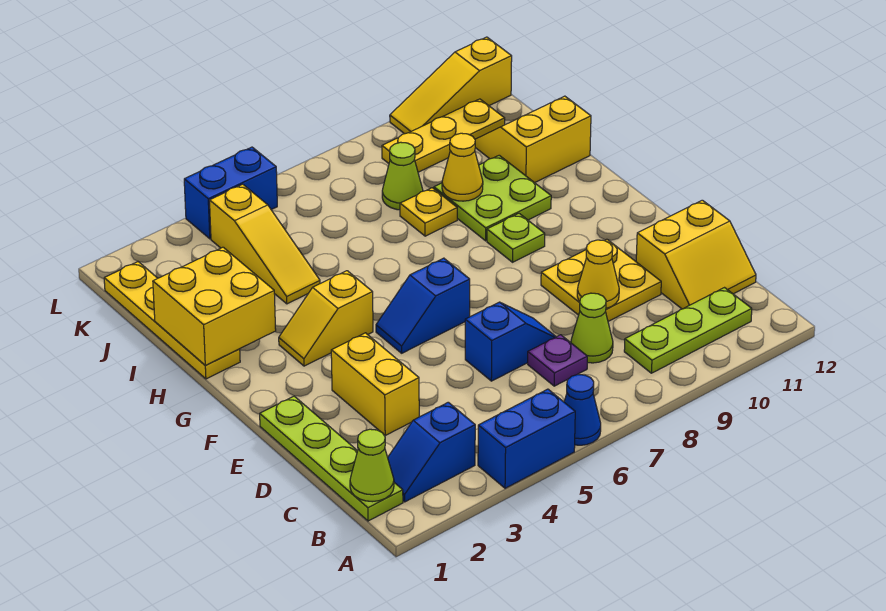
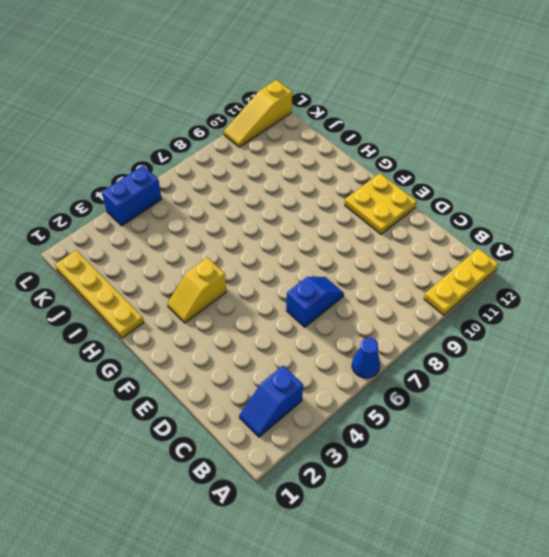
yellow plate A10:A12 level 1 -> yellow plate K9:K11 level 1
yellow plate E11:F12 level 1 -> yellow plate D9:E10 level 1
none -> blue brick A4:A5 level 1
none -> lime plate B1:E1 level 1
none -> lime plate B9:B11 level 1

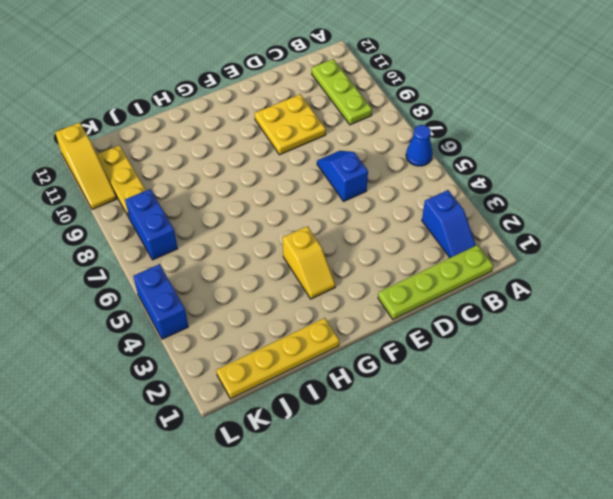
blue brick K7:K8 level 1 -> blue brick A4:A5 level 1
none -> purple plate C7 level 1
none -> lime cone C8 level 1
none -> yellow slope C11:D12 level 1 top D

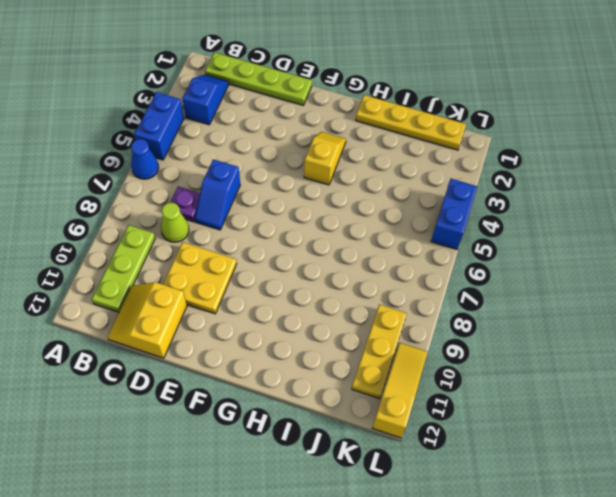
none -> yellow brick D3:E3 level 1
none -> blue slope F5:F6 level 1 top 6
none -> lime plate G9 level 1

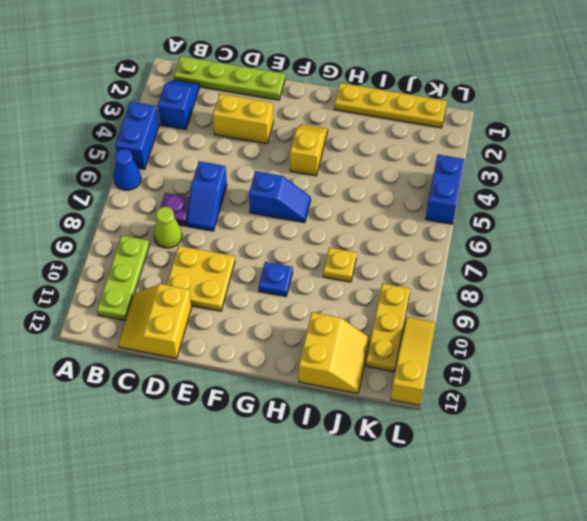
blue slope F6:G6 level 1 top F -> blue slope F5:F6 level 1 top 6
blue plate G9 level 1 -> lime plate G9 level 1
none -> lime plate H9:I10 level 1
none -> yellow slope I4:K4 level 1 top K
none -> lime cone J8 level 1

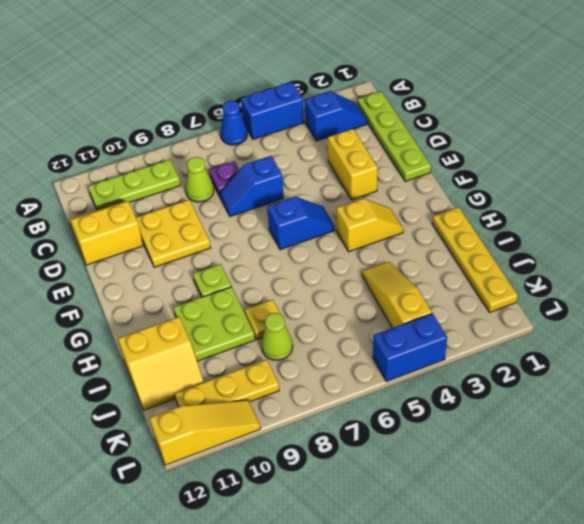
none -> lime cone B1 level 2
none -> yellow cone D9 level 2
none -> yellow brick H1:I2 level 2

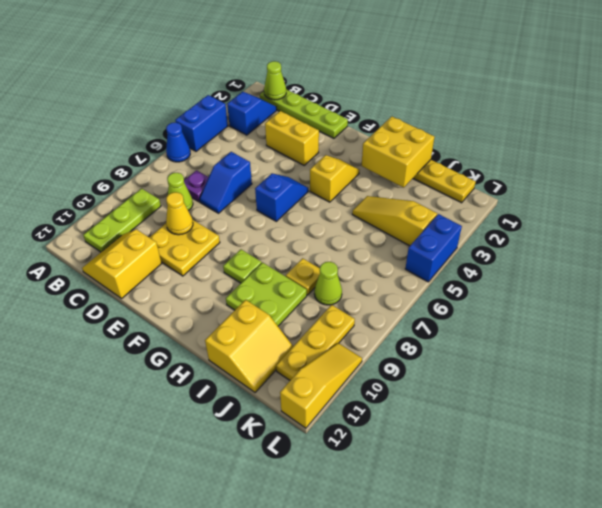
none -> yellow cone I9 level 2

